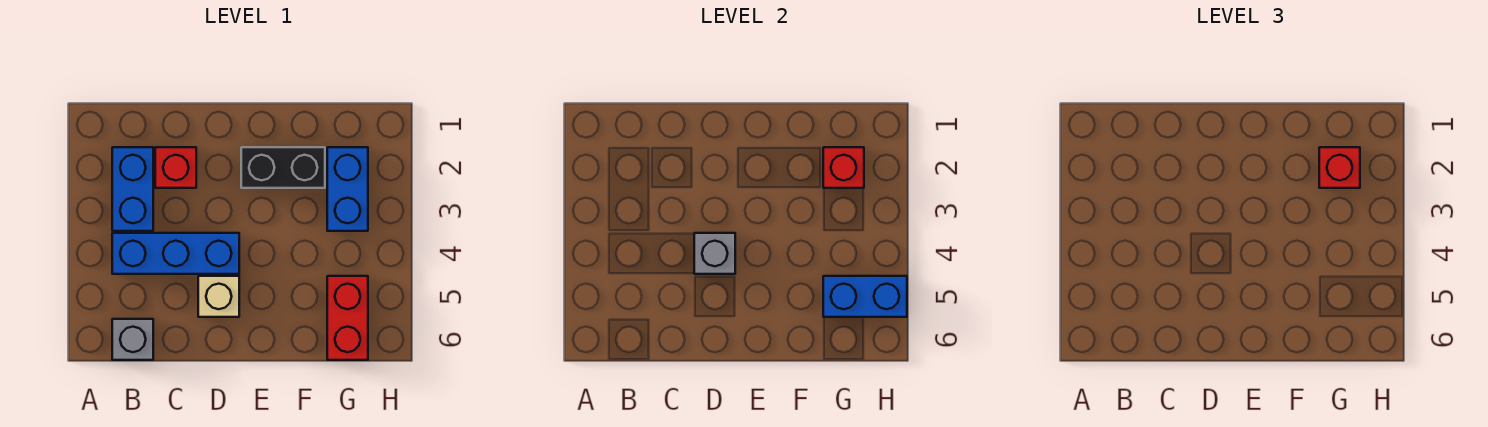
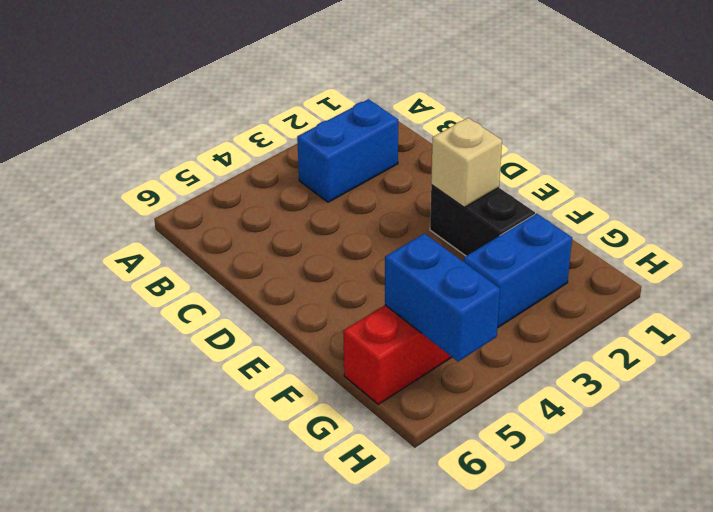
tan brick E2 level 2 -> tan brick D5 level 1
none -> blue brick B4:D4 level 1
none -> grey brick B6 level 1
none -> red brick C2 level 1

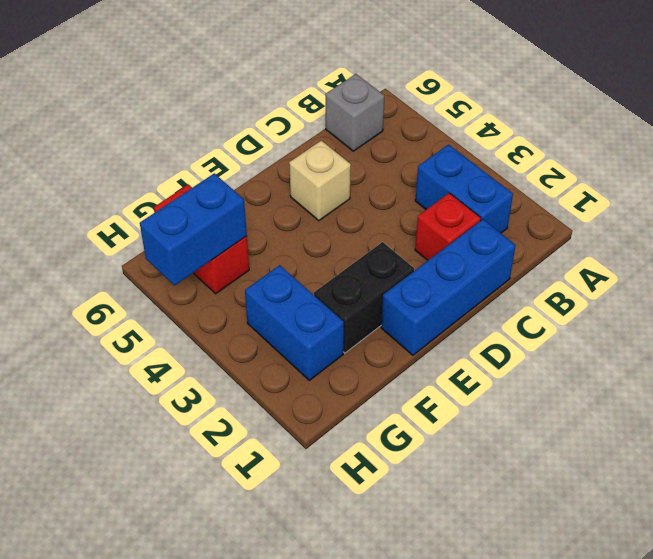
blue brick C1:E1 level 1 -> blue brick B4:D4 level 1
none -> grey brick D4 level 2
none -> red brick G2 level 2
none -> red brick G2 level 3

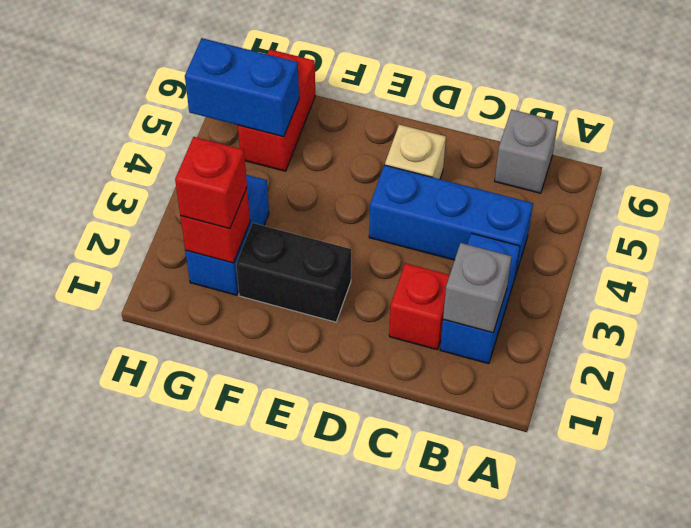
grey brick B2 level 2 -> grey brick D4 level 2

